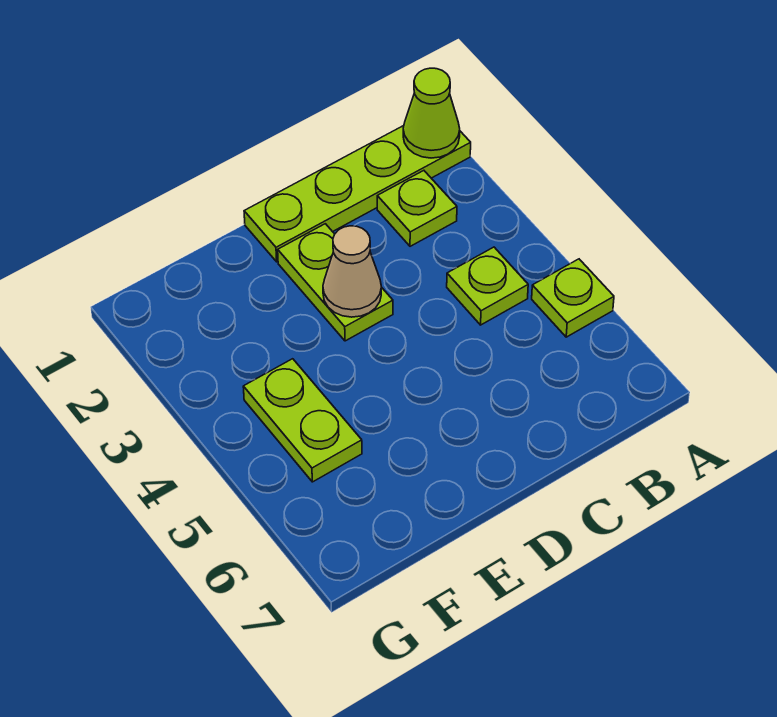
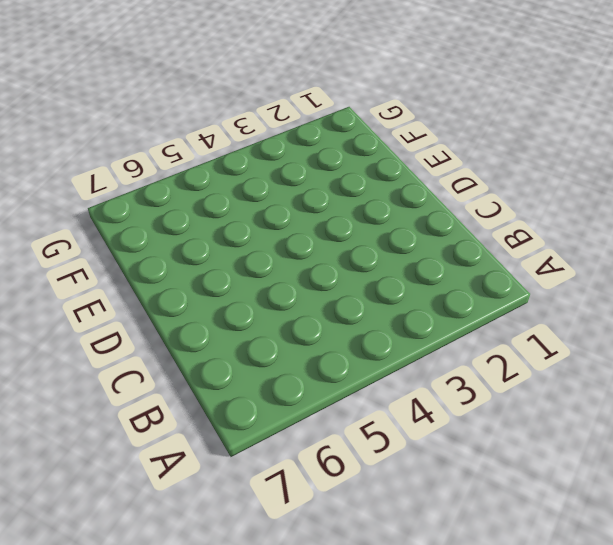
none -> lime plate A1:D1 level 1
none -> lime plate A5 level 1

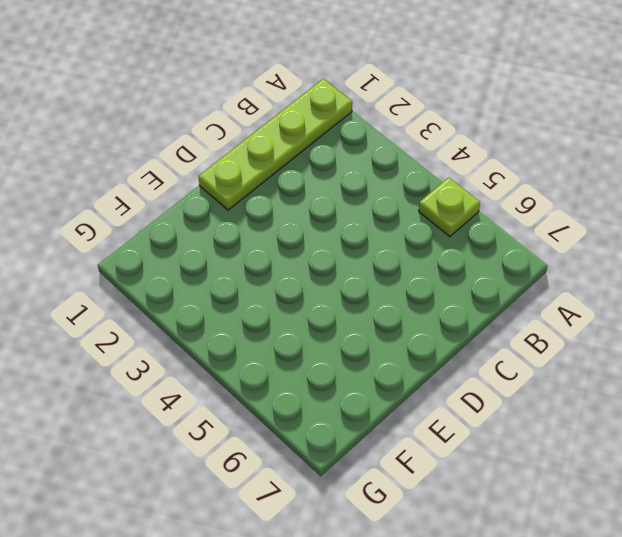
none -> lime plate B2 level 1
none -> lime plate B4 level 1

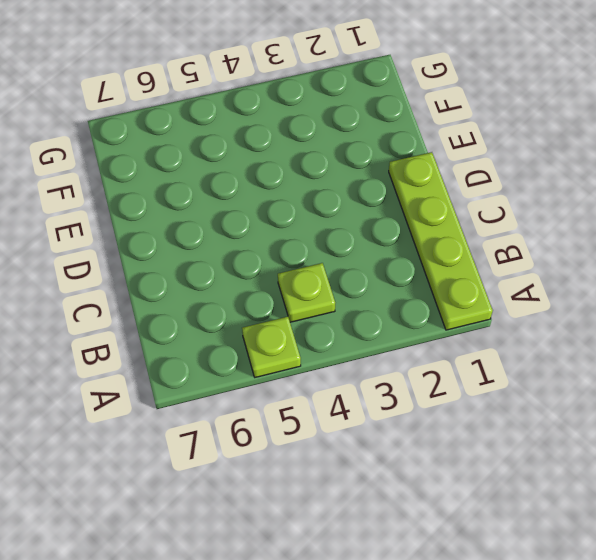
none -> lime plate B2 level 1
none -> lime plate D2:D3 level 1

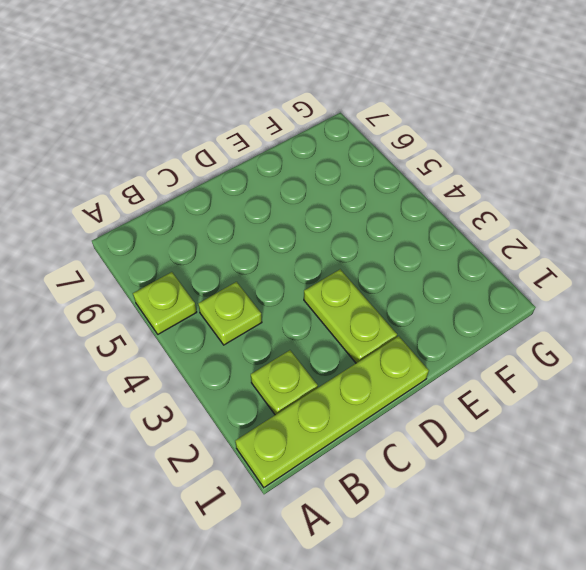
none -> lime plate F4:F5 level 1
none -> lime cone A1 level 2

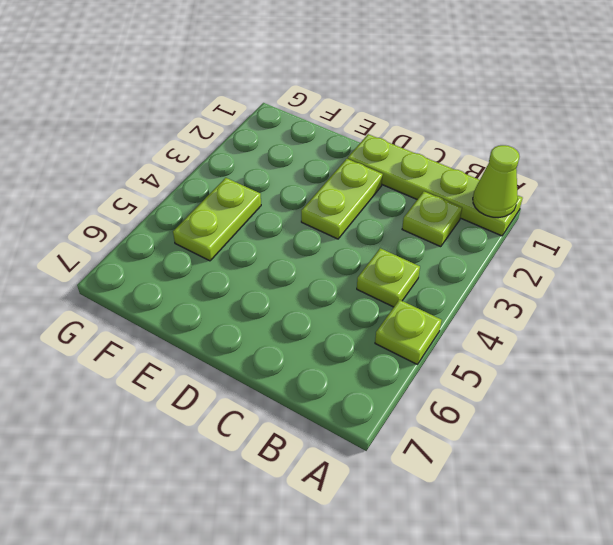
none -> tan cone D3 level 2

